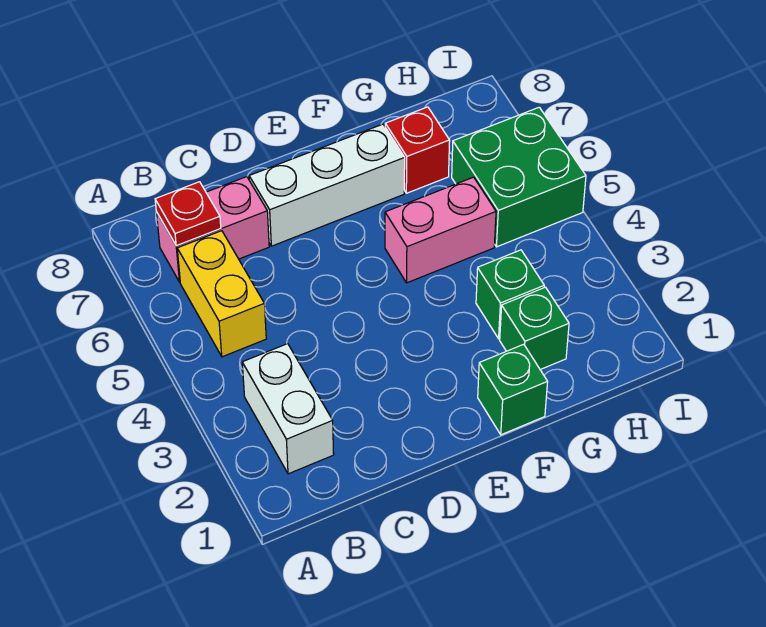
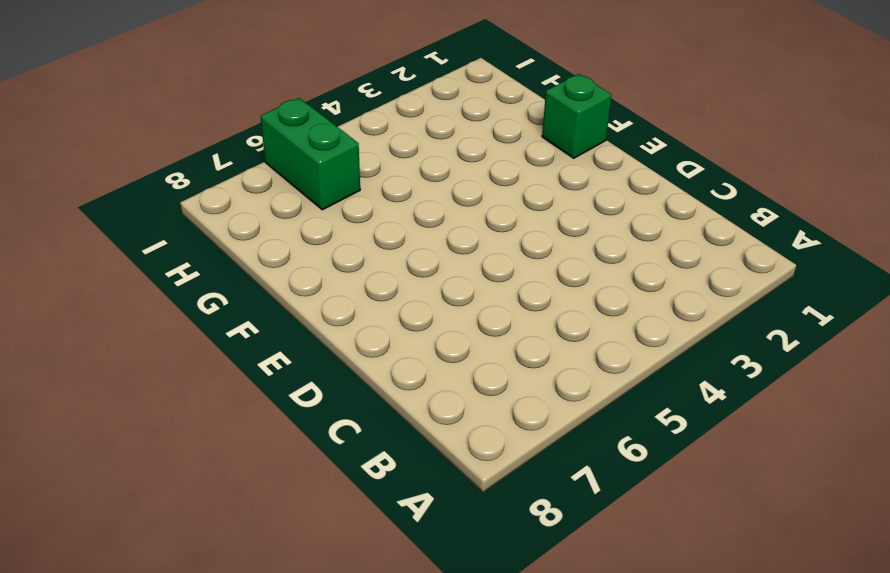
green brick H6:I6 level 1 -> green brick H5:I6 level 1
none -> white brick B2:B3 level 1
none -> yellow brick B5:B6 level 1

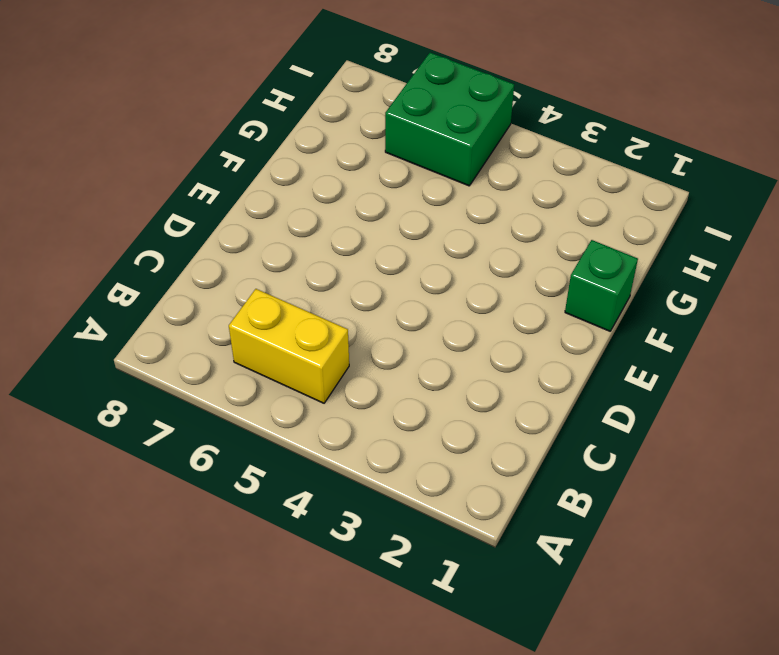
none -> white brick B2:B3 level 1
none -> pink brick B7:C7 level 1

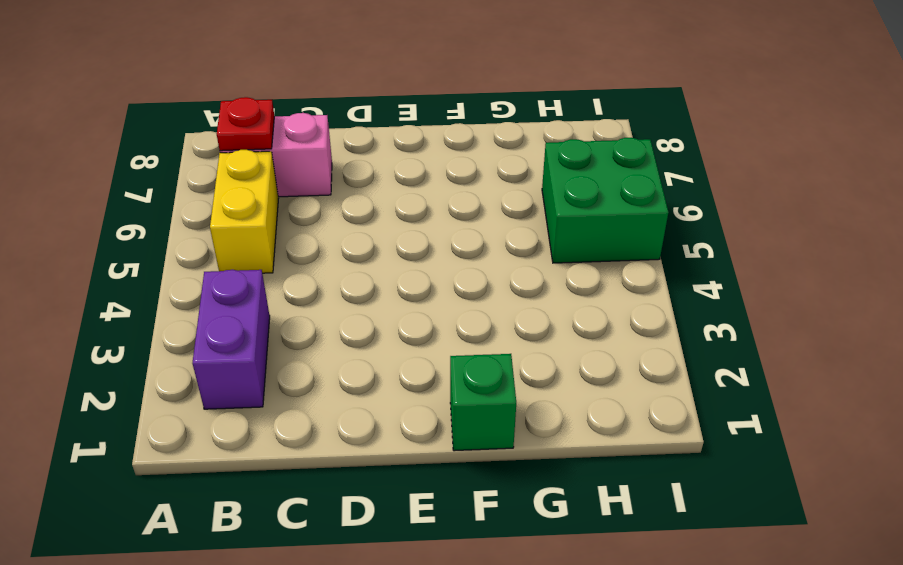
purple brick B2:B3 level 1 -> white brick B2:B3 level 1
none -> white brick D7:F7 level 1
none -> pink brick F5:G5 level 1

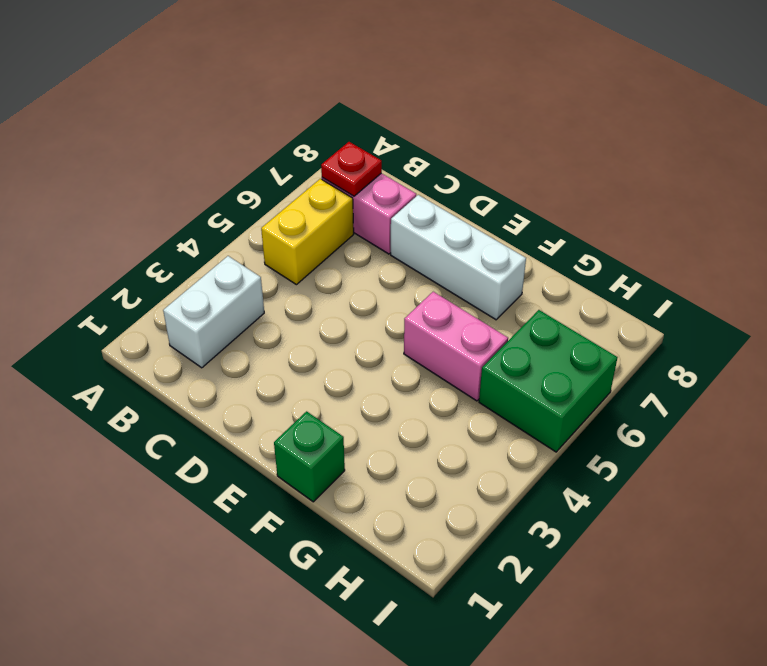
none -> green brick G2 level 1
none -> green brick G3 level 1

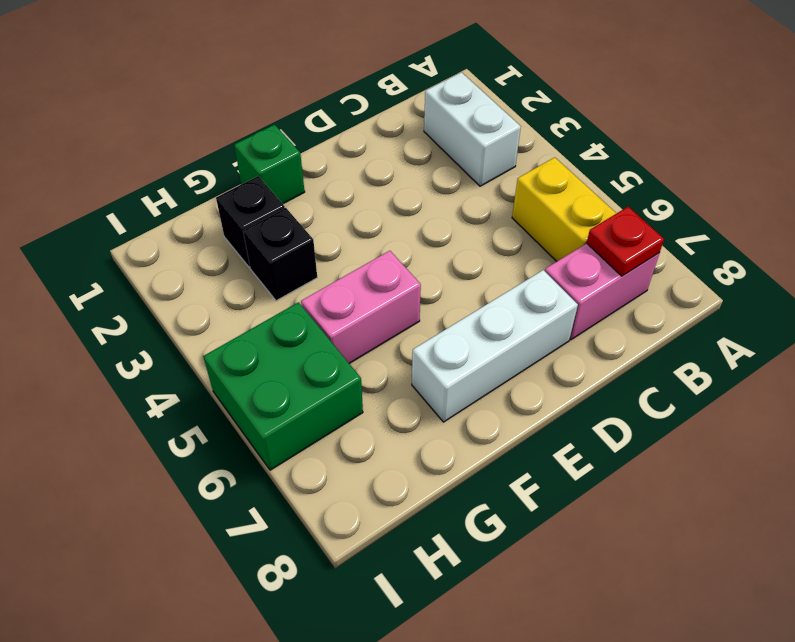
black brick G2 level 1 -> green brick G2 level 1
black brick G3 level 1 -> green brick G3 level 1
none -> red brick G7 level 1

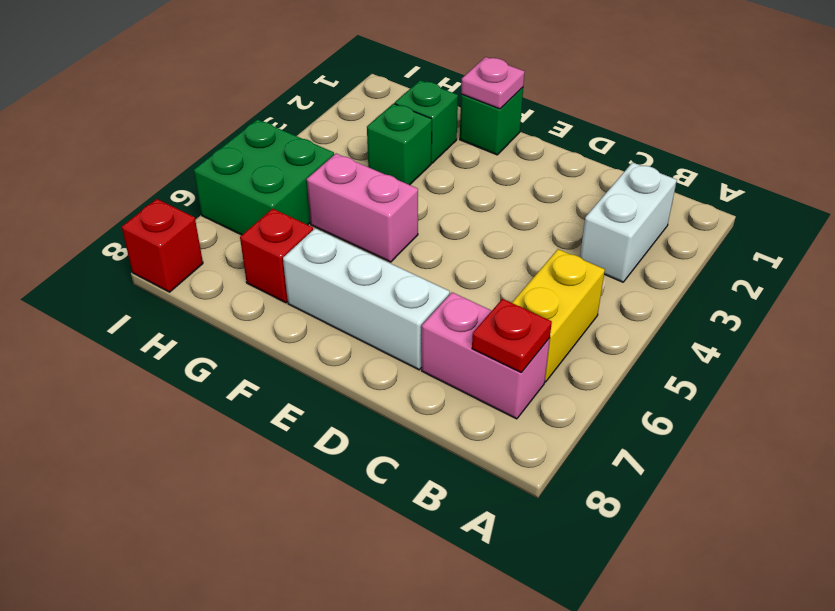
pink plate F1 level 2 -> none
red brick I8 level 1 -> none

